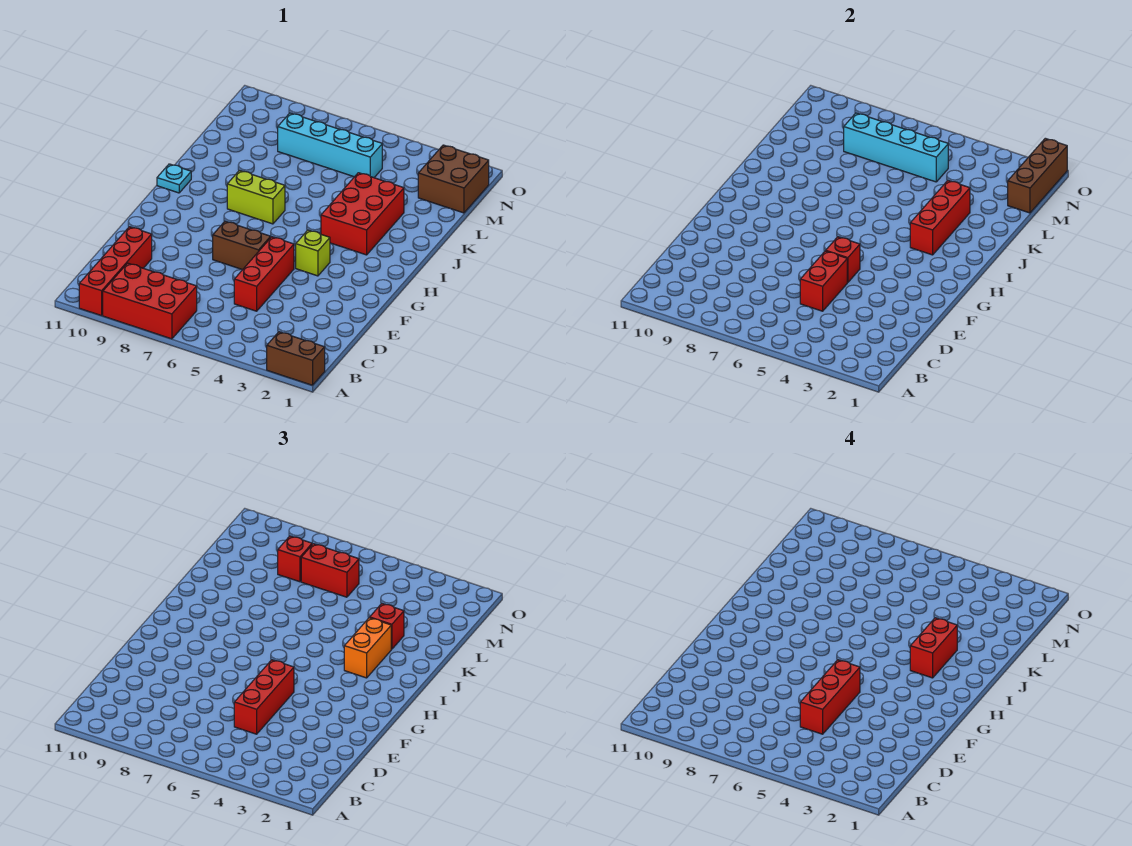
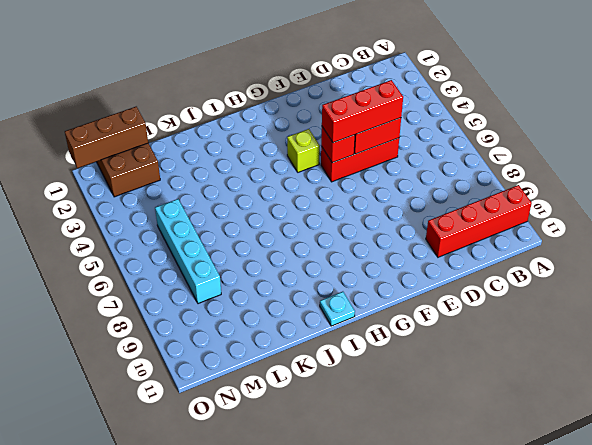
none -> brown brick A1:A2 level 1
none -> red brick A7:B9 level 1
none -> brown brick F6:F7 level 1

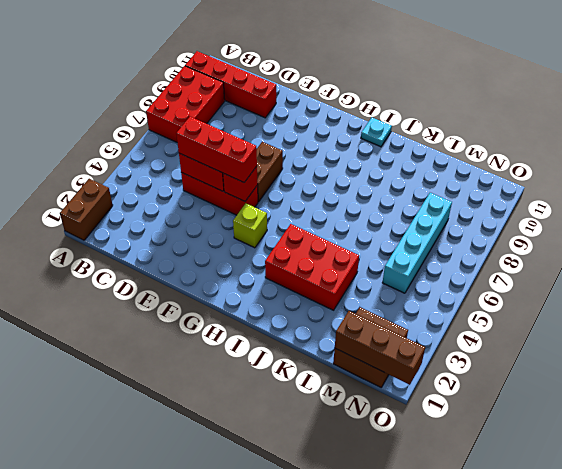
none -> lime brick I7:I8 level 1
none -> red brick I3:K3 level 2
none -> cyan brick M5:M8 level 2

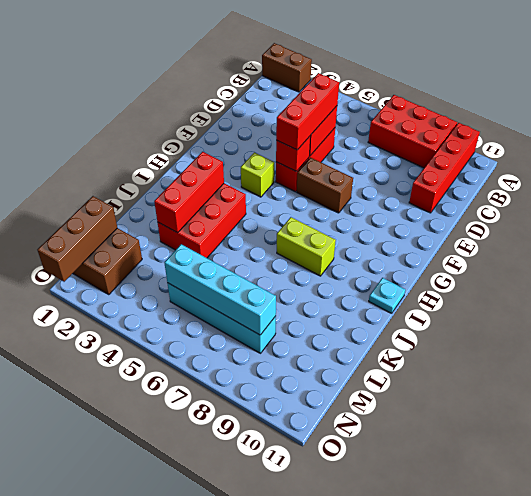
none -> orange brick I3:J3 level 3
none -> red brick K3 level 3
none -> red brick M6:M7 level 3

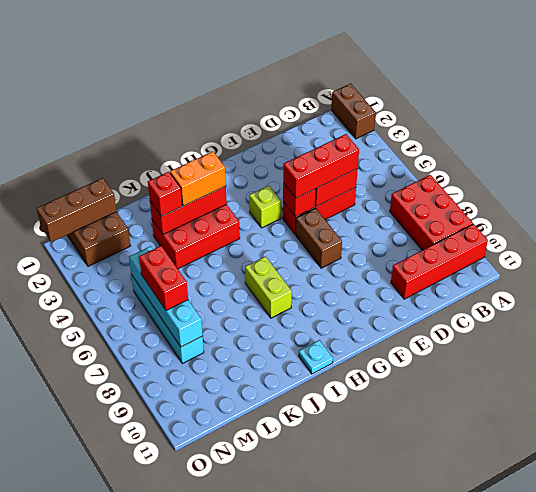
none -> red brick M8 level 3
none -> red brick D5:F5 level 4
none -> red brick I3:J3 level 4

